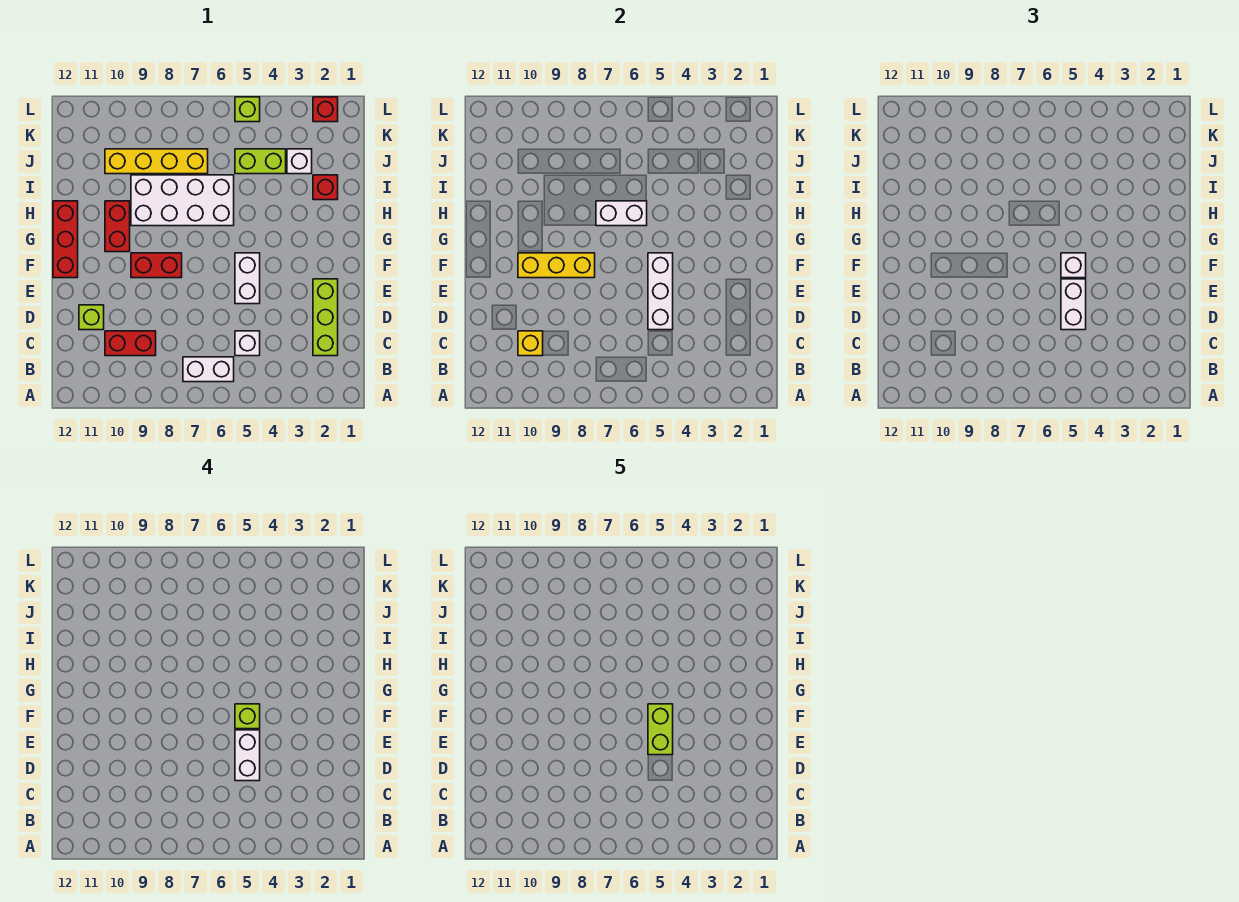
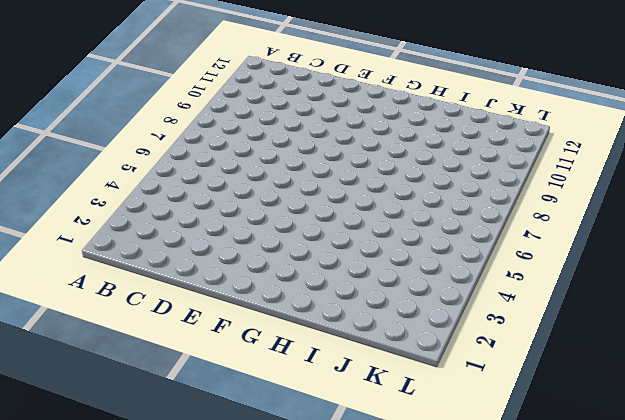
none -> white brick B6:B7 level 1
none -> lime brick C2:E2 level 1
none -> white brick C5 level 1

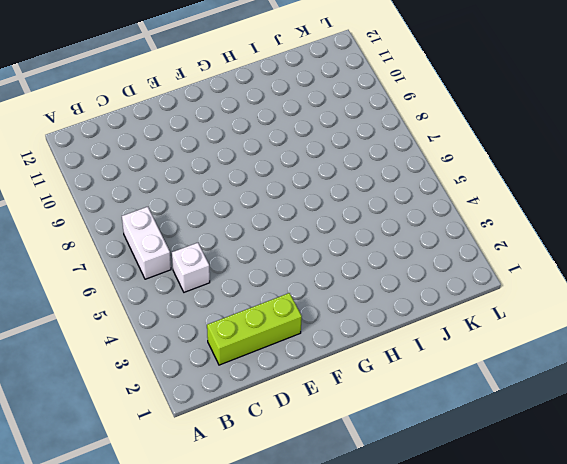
none -> red brick C9:C10 level 1
none -> lime brick D11 level 1
none -> white brick E5:F5 level 1

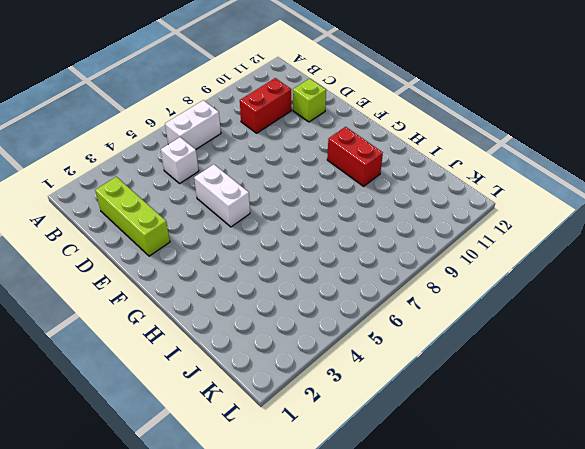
none -> red brick F8:F9 level 1
none -> red brick F12:H12 level 1
none -> white brick H6:I9 level 1

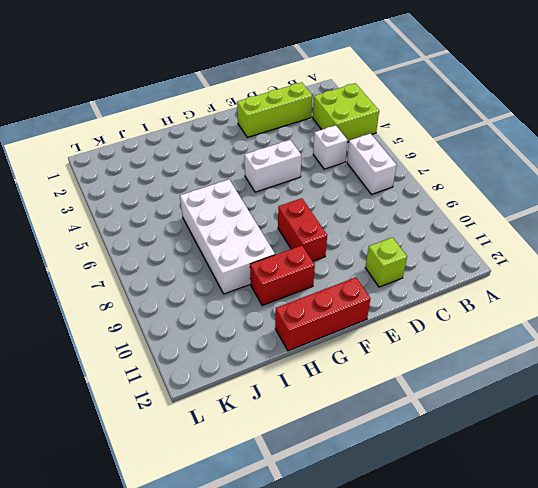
lime brick A3:B4 level 1 -> none
none -> red brick C9:C10 level 1
none -> red brick I2 level 1
none -> white brick J3 level 1

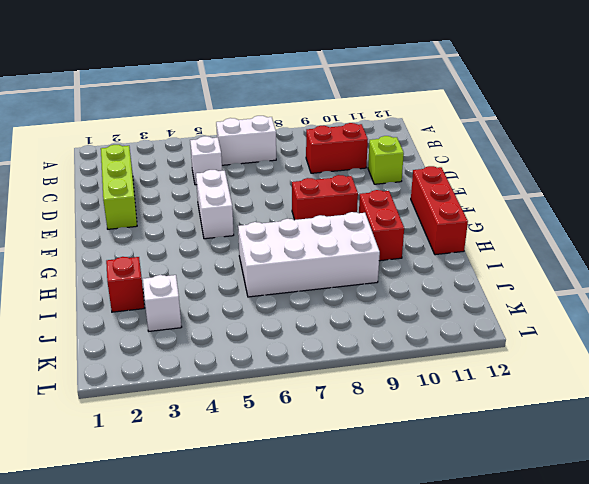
none -> lime brick J4:J5 level 1
none -> yellow brick J7:J10 level 1
none -> red brick L2 level 1

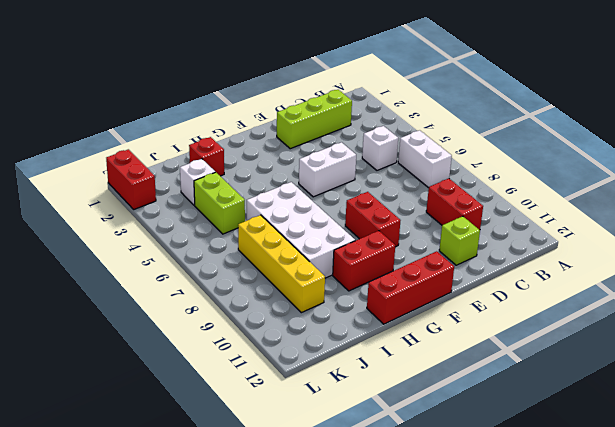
red brick L1:L2 level 1 -> red brick L2 level 1
none -> lime brick L5 level 1
none -> yellow brick C10 level 2
none -> white brick D5:F5 level 2

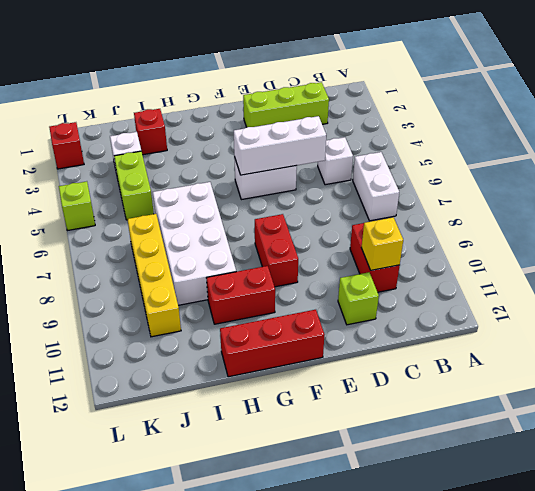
none -> yellow brick F8:F10 level 2
none -> white brick H6:H7 level 2
none -> white brick D5:E5 level 3

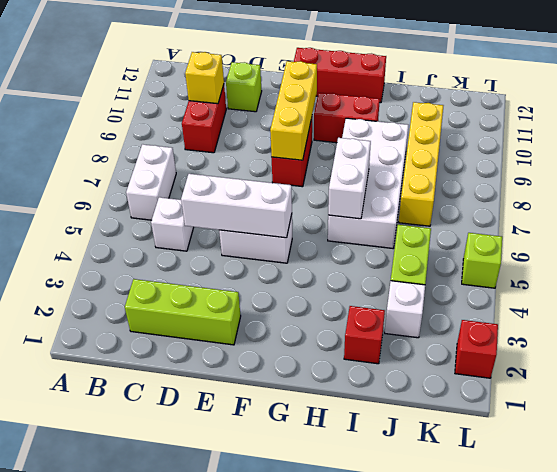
none -> white brick D5:E5 level 3
none -> white brick F5 level 3
none -> white brick D5:E5 level 4

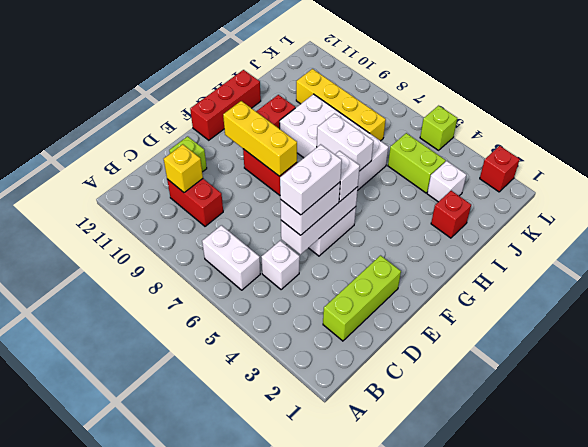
none -> lime brick F5 level 4
none -> lime brick E5:F5 level 5

